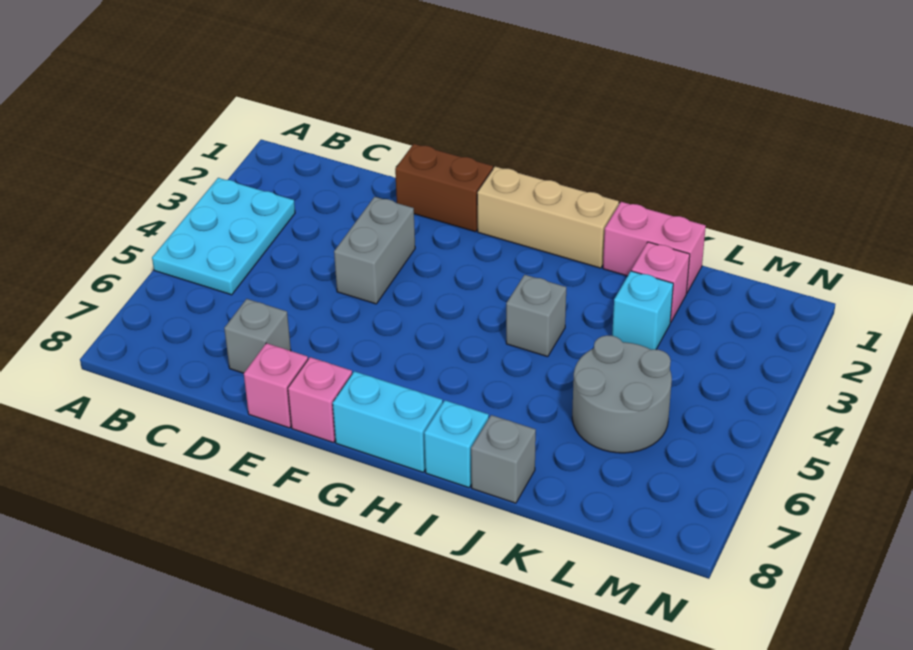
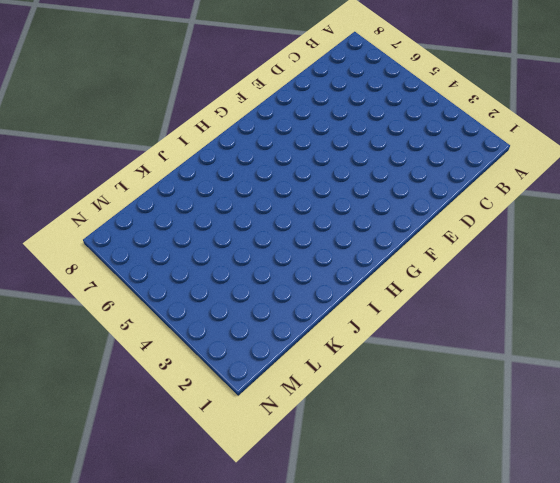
none -> cyan plate A3:B5 level 1
none -> grey brick D7 level 1
none -> brown brick E1:F1 level 1

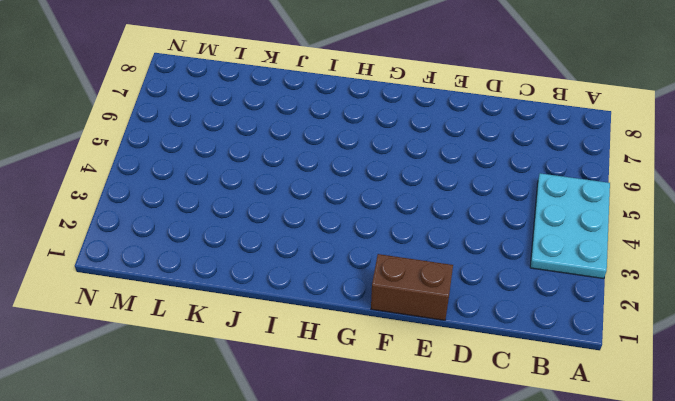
none -> grey brick D7 level 1
none -> grey brick E3:E4 level 1
none -> pink brick E8 level 1

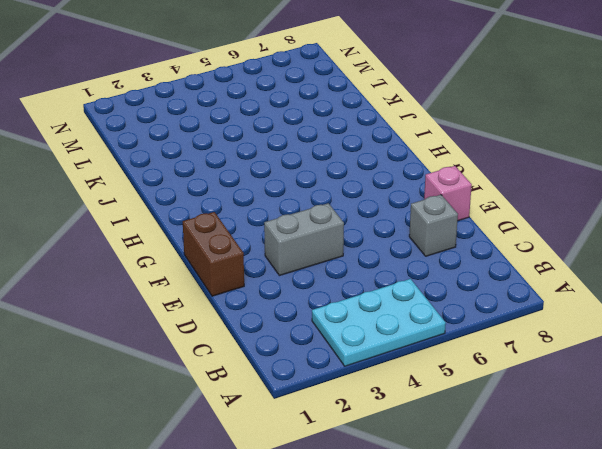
none -> pink brick F8 level 1
none -> tan brick G1:I1 level 1
none -> cyan brick G8:H8 level 1

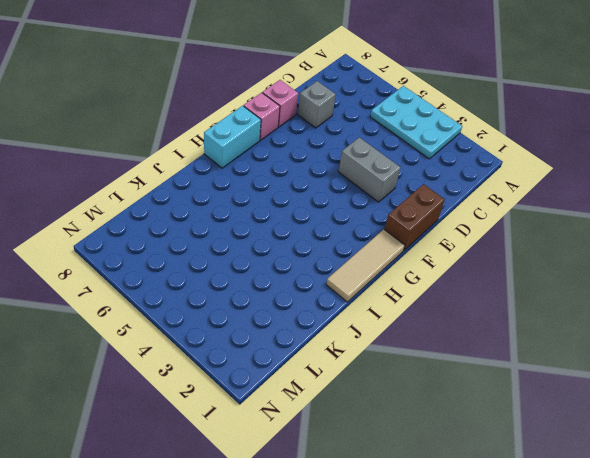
tan tile G1:I1 level 1 -> tan brick G1:I1 level 1
none -> grey brick I4 level 1
none -> cyan brick I8 level 1
none -> pink brick J1:K1 level 1

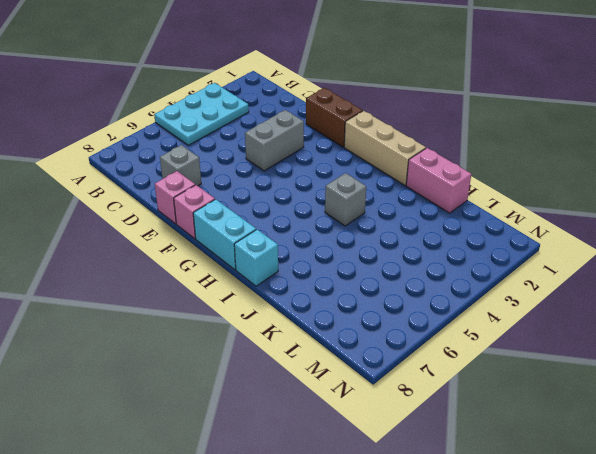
none -> grey brick J8 level 1
none -> pink brick K2 level 1
none -> cyan brick K3 level 1

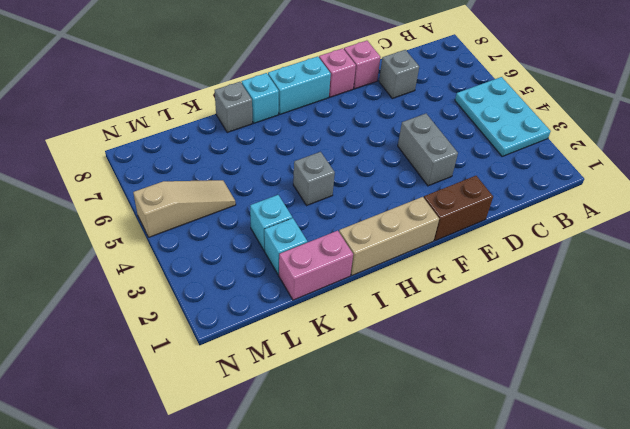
cyan brick K2 level 1 -> pink brick K2 level 1
tan slope L5:N5 level 1 top N -> grey round brick K5:L6 level 1

